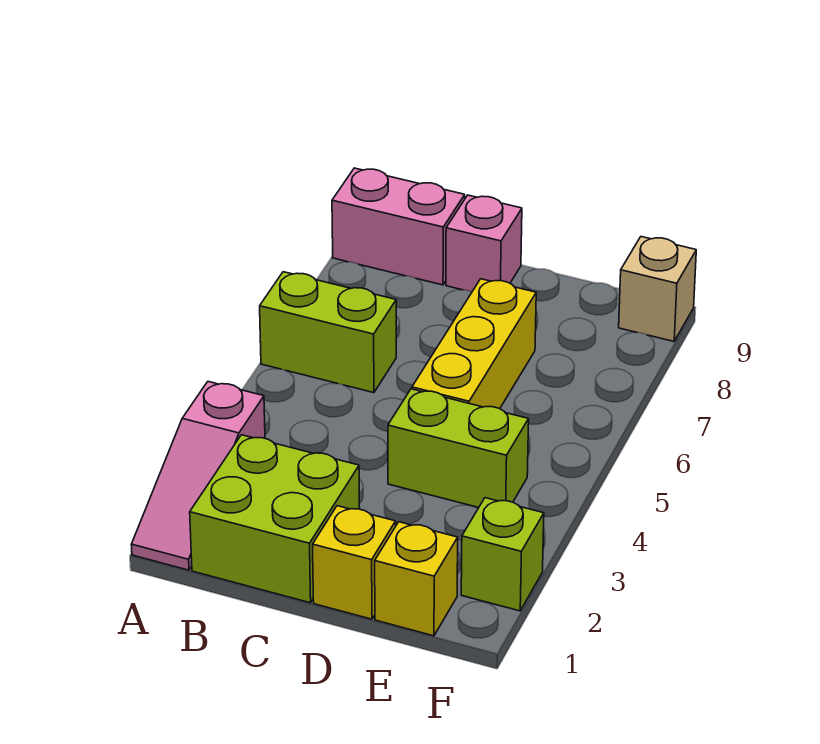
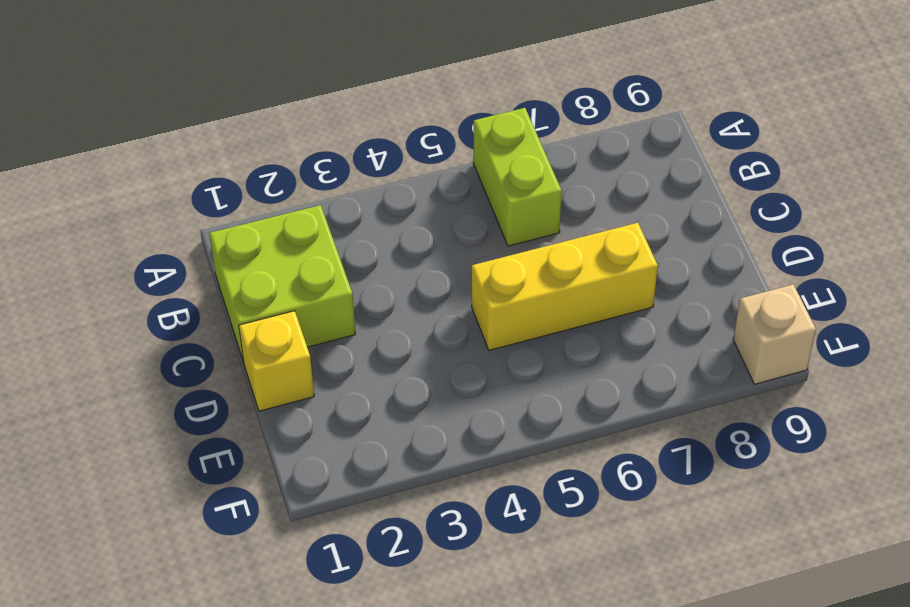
none -> pink slope A1:A3 level 1 top 3
none -> pink brick A9:B9 level 1

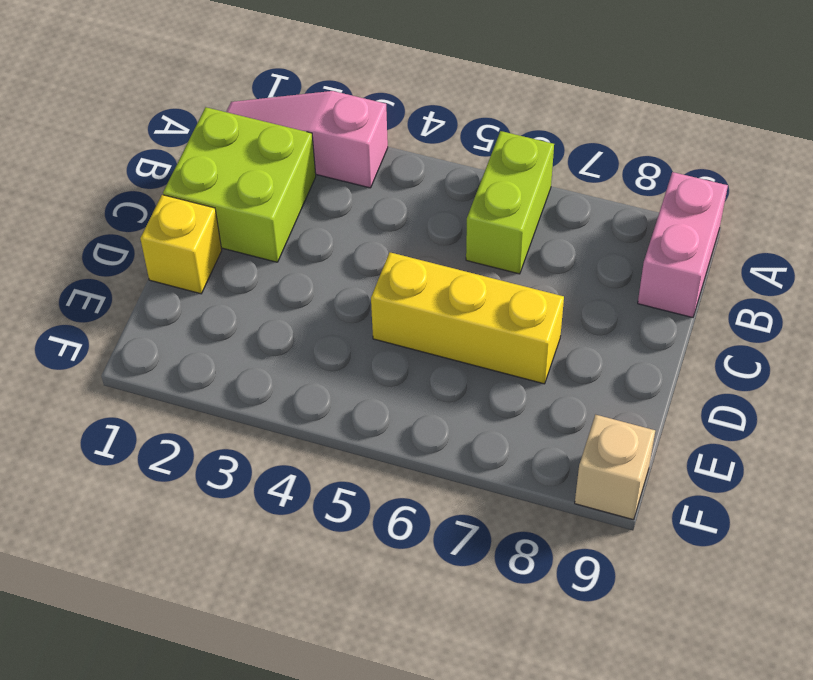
none -> pink brick C9 level 1
none -> lime brick D4:E4 level 1

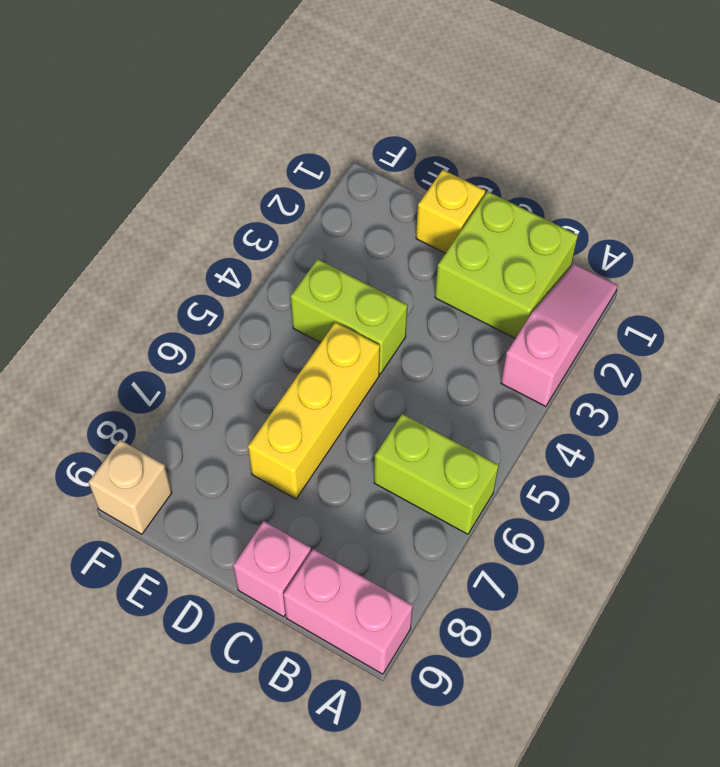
none -> yellow brick E1 level 1
none -> lime brick F2 level 1

